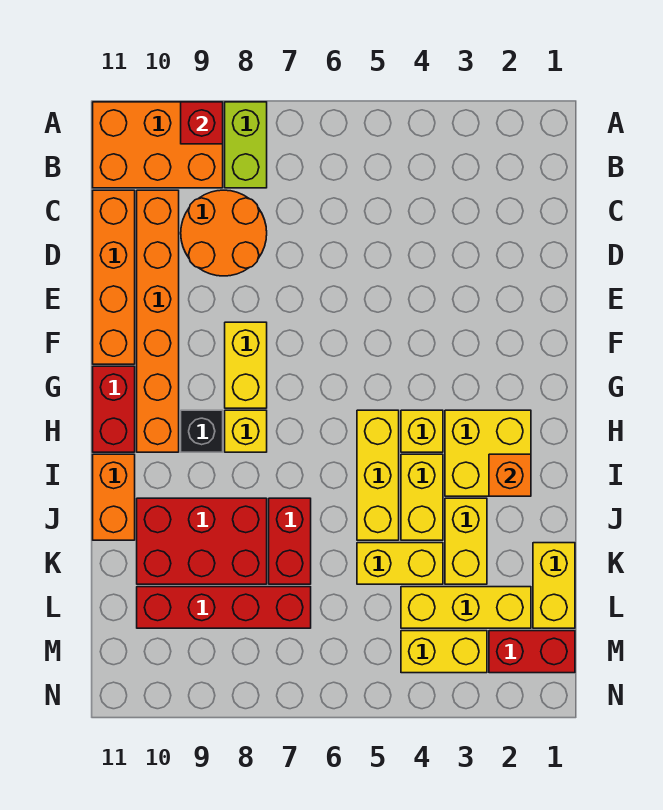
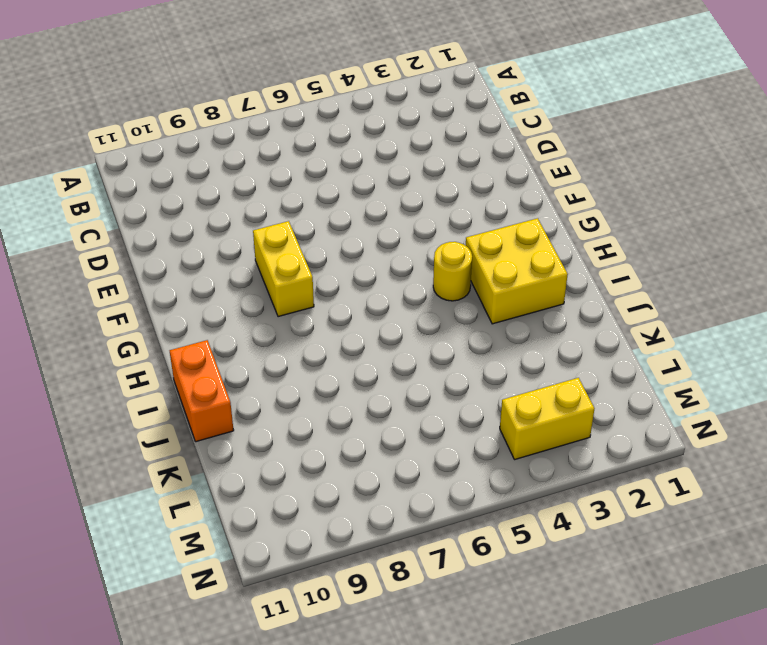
yellow round brick H4 level 1 -> yellow brick H4 level 1
none -> lime brick A8:B8 level 1
none -> orange brick A9:B11 level 1
none -> orange round brick C8:D9 level 1

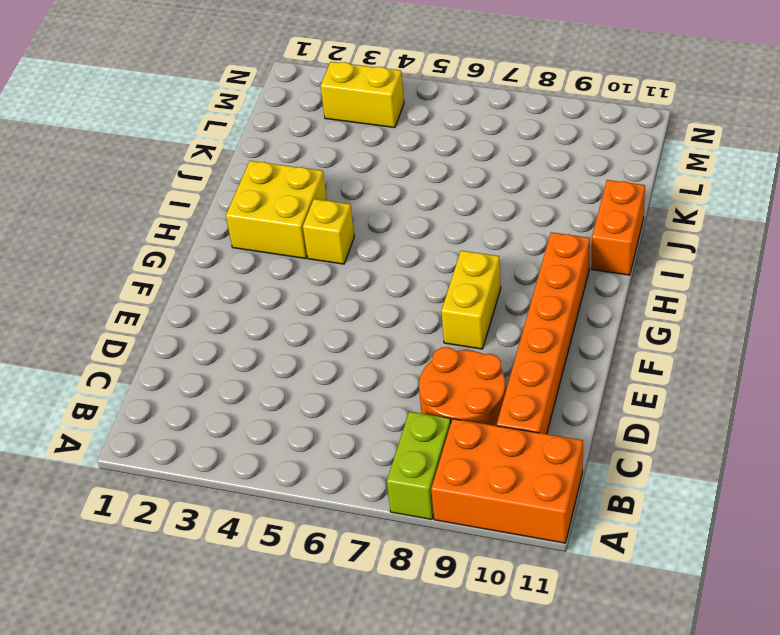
none -> orange brick C11:F11 level 1
none -> red brick G11:H11 level 1
none -> yellow brick H5:J5 level 1

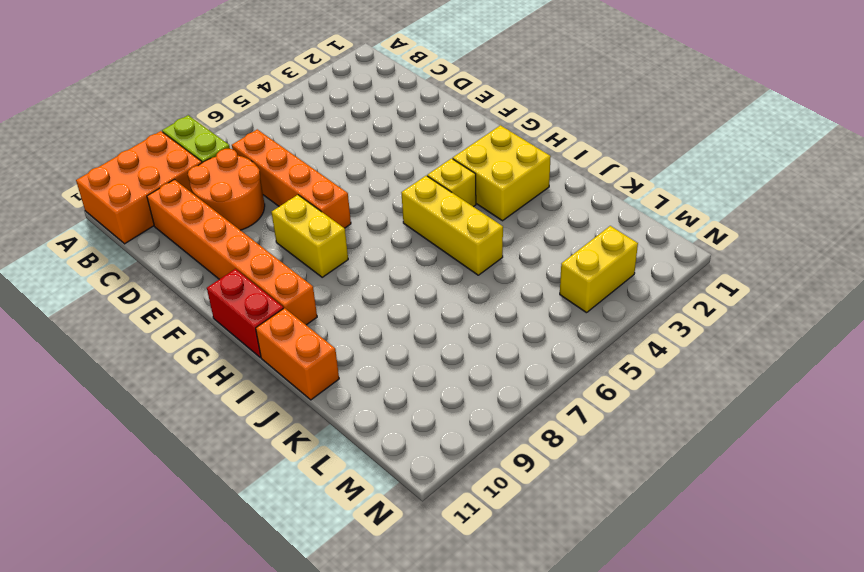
orange brick C7:F7 level 1 -> orange brick C11:F11 level 1
none -> yellow brick H8 level 1
none -> black brick H9 level 1
none -> yellow brick I4:J4 level 1

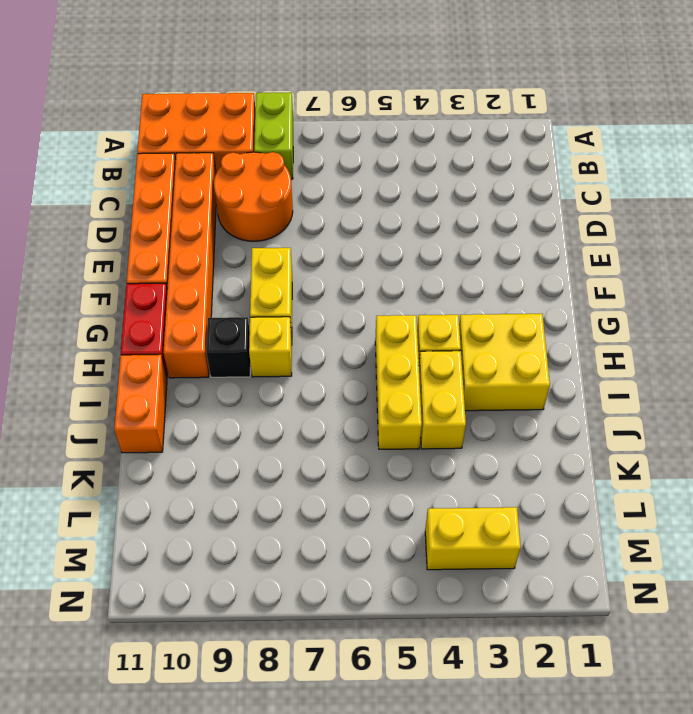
none -> yellow brick J3:K3 level 1
none -> red brick J7:K7 level 1
none -> red brick J8:K10 level 1

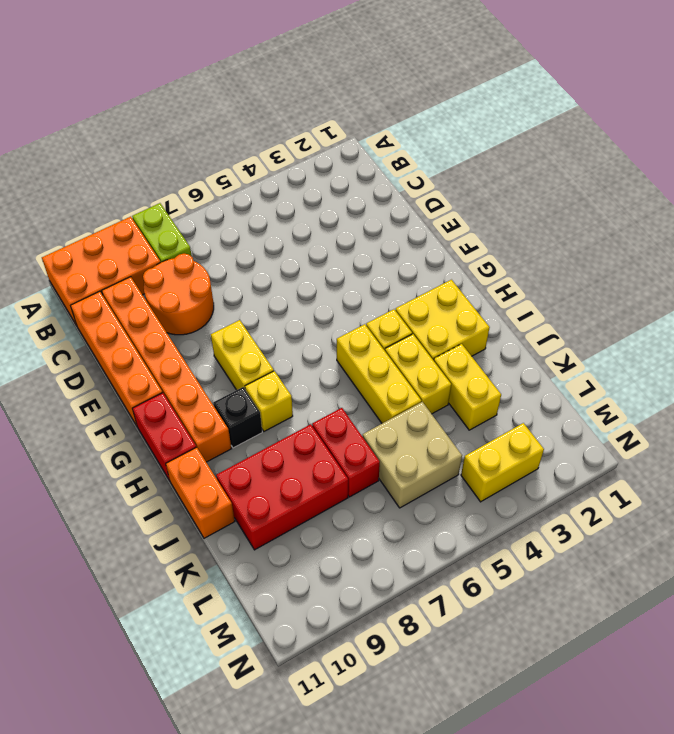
tan brick K5:L6 level 1 -> yellow brick K4:K5 level 1
none -> yellow brick K1:L1 level 1
none -> yellow brick L2:L4 level 1
none -> red brick L7:L10 level 1

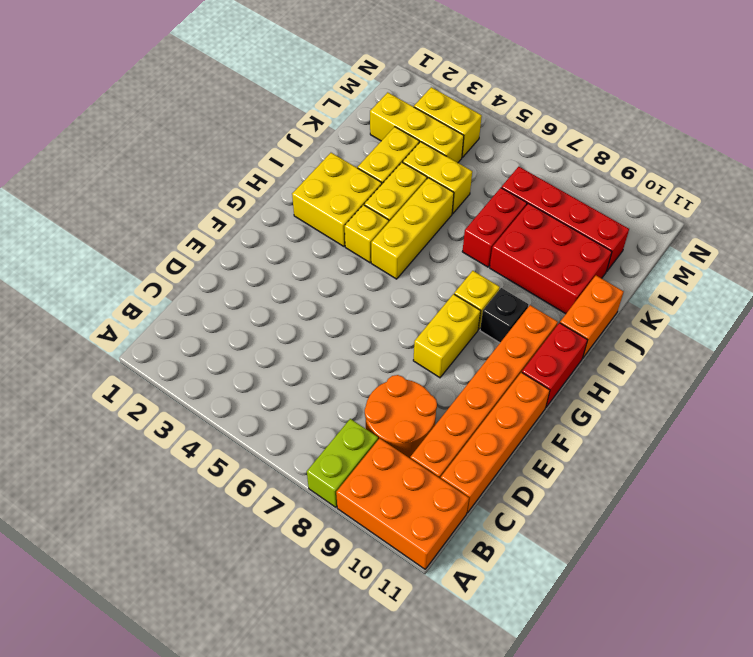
none -> yellow brick K1:L1 level 1
none -> red brick M1:M2 level 1
none -> red brick A9 level 2

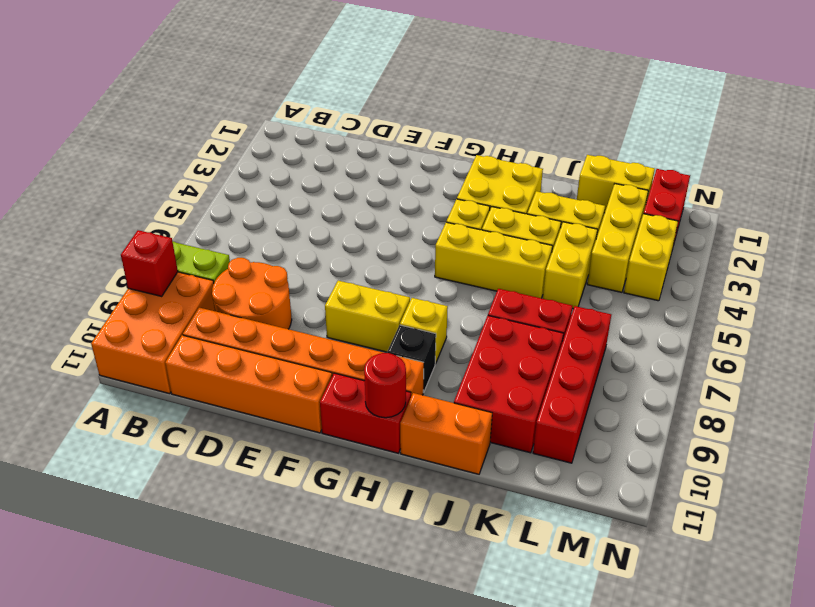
red round brick H11 level 2 -> none
none -> orange brick I2 level 2

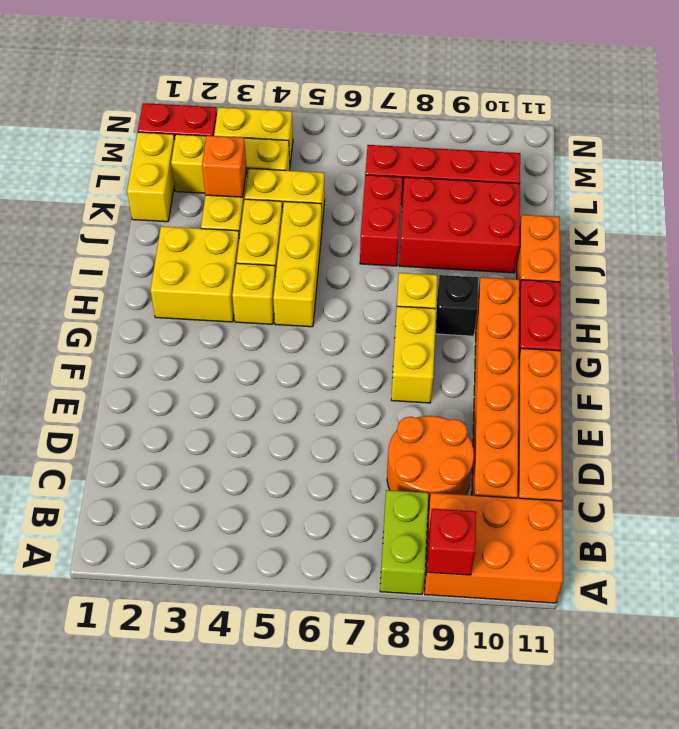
orange brick K3 level 2 -> orange brick I2 level 2

